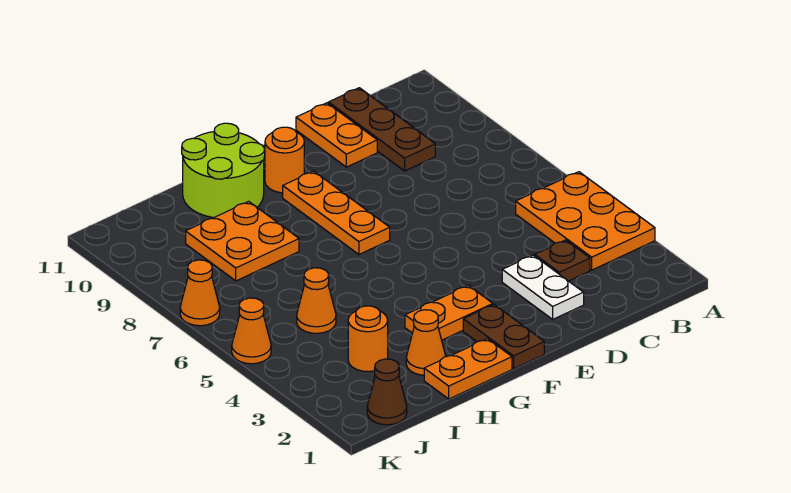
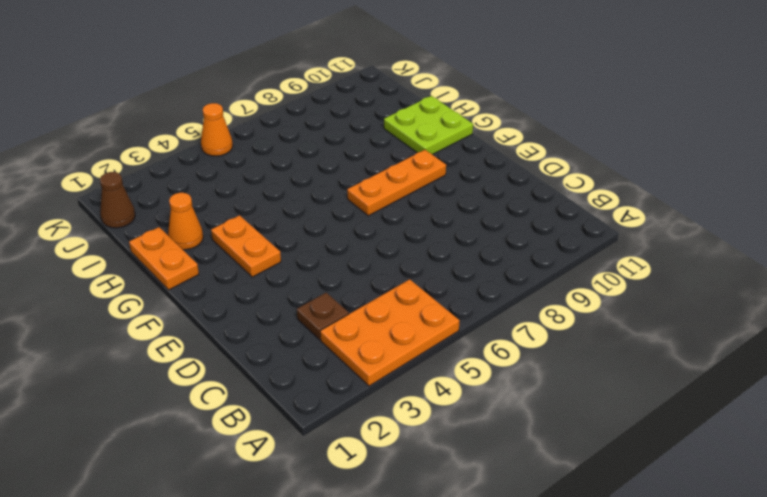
lime plate G10:H11 level 1 -> lime round brick G10:H11 level 1
none -> brown plate C9:C11 level 1
none -> white plate D2:D3 level 1
none -> orange plate D10:D11 level 1

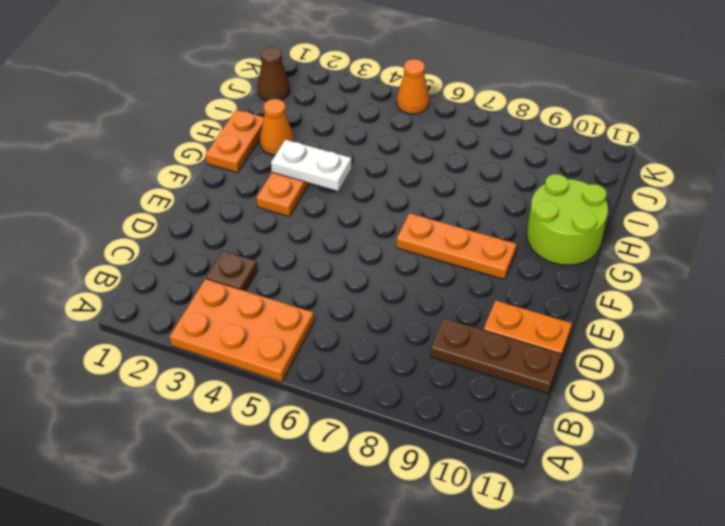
white plate G3:G4 level 2 -> white plate D2:D3 level 1
none -> brown plate F1:F2 level 1
none -> orange round brick F10 level 1
none -> orange plate H8:I9 level 1

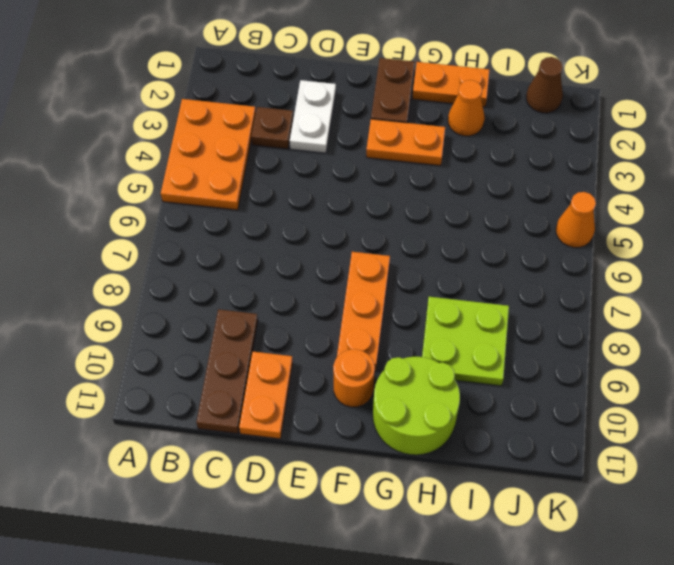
lime plate H8:I9 level 1 -> orange plate H8:I9 level 1
none -> orange round brick I3 level 1
none -> orange cone I5 level 1
none -> orange cone K7 level 1

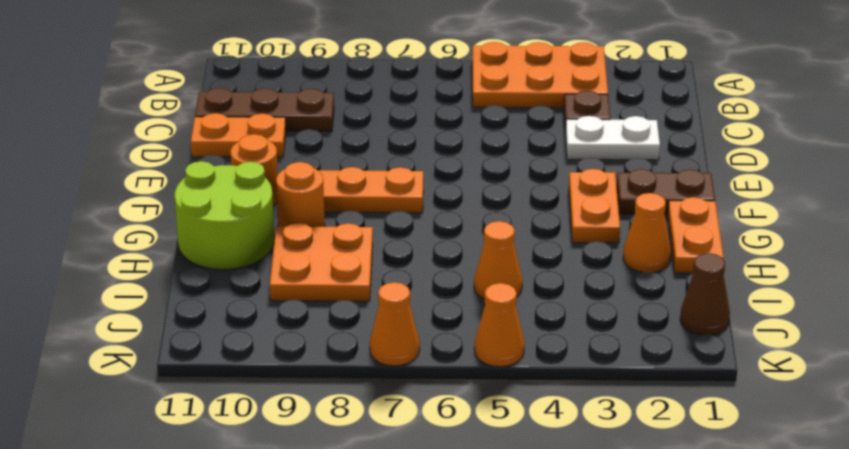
orange round brick G9 level 1 -> orange round brick I3 level 1

